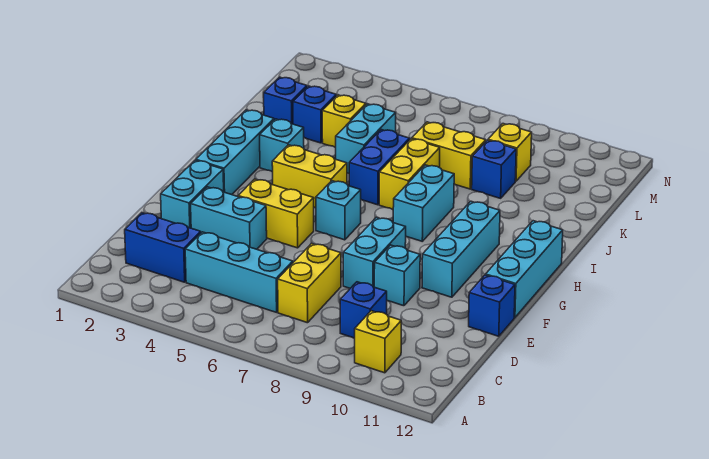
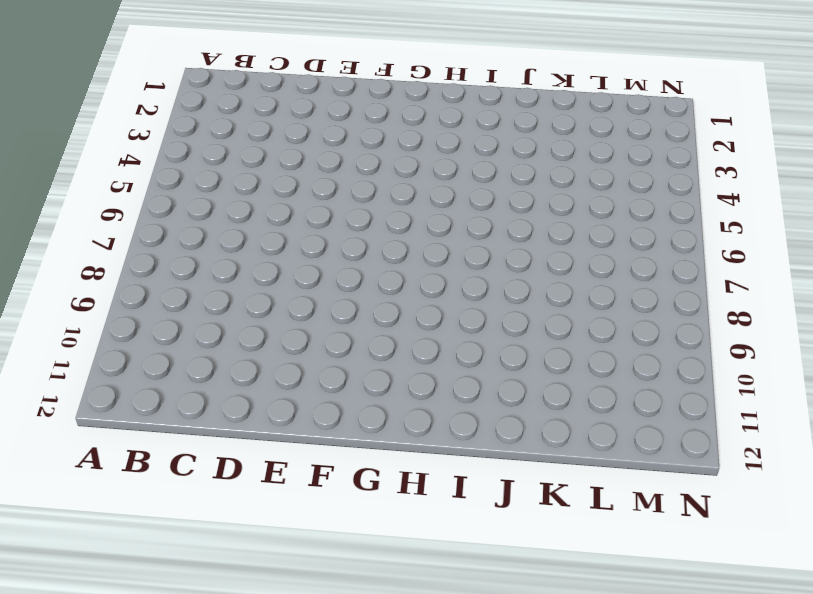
none -> yellow brick B10 level 1
none -> blue brick C2:C3 level 1
none -> cyan brick C4:C6 level 1

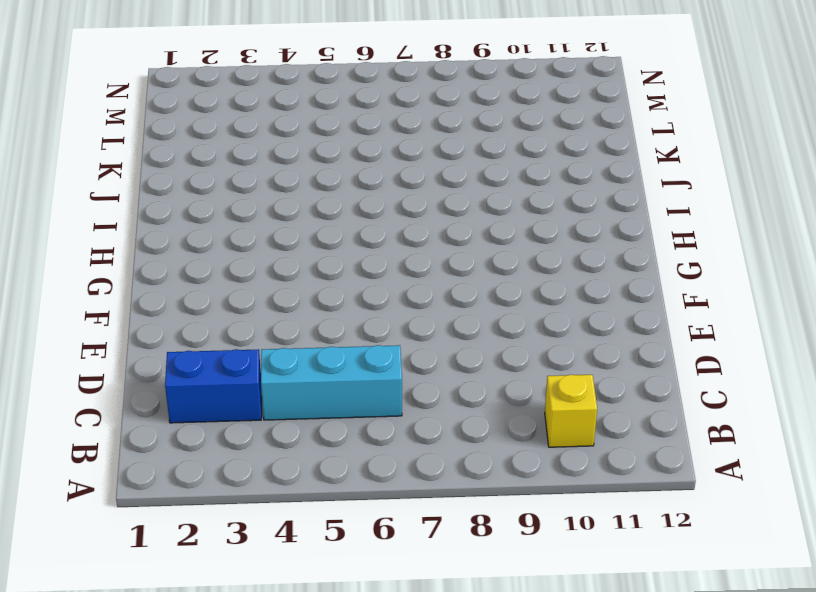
none -> yellow brick C7:D7 level 1
none -> blue brick C9 level 1
none -> cyan brick E2:F2 level 1

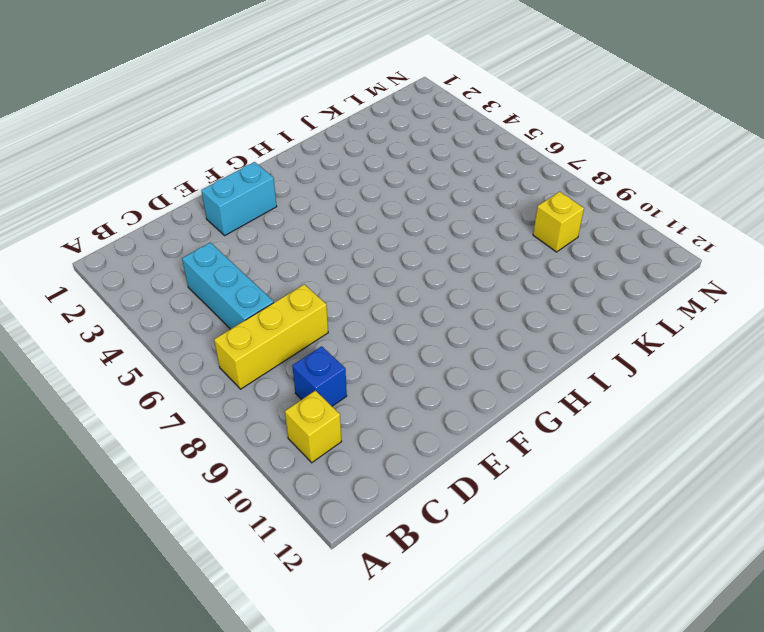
yellow brick B7:D7 level 1 -> yellow brick C7:D7 level 1
none -> blue brick C2:C3 level 1
none -> cyan brick E3:E4 level 1
none -> cyan brick E8:F8 level 1

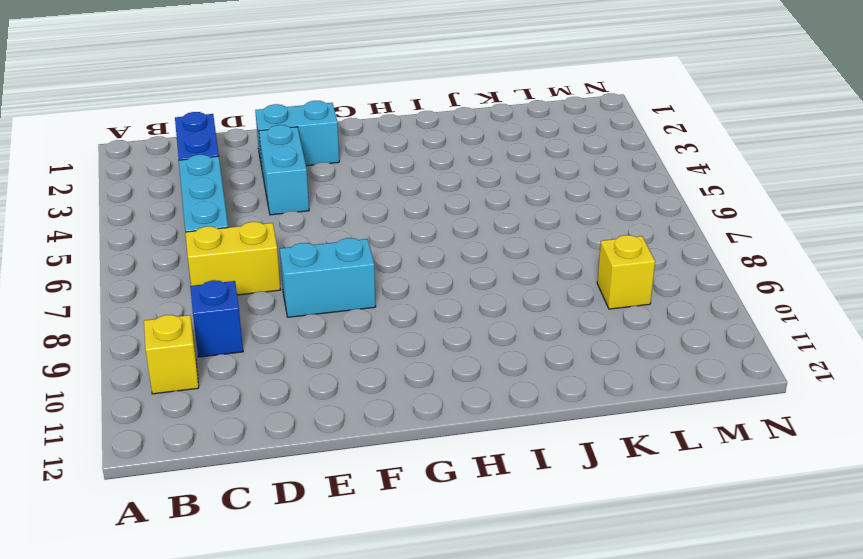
none -> cyan brick E9 level 1
none -> blue brick E12 level 1
none -> yellow brick F4:F5 level 1

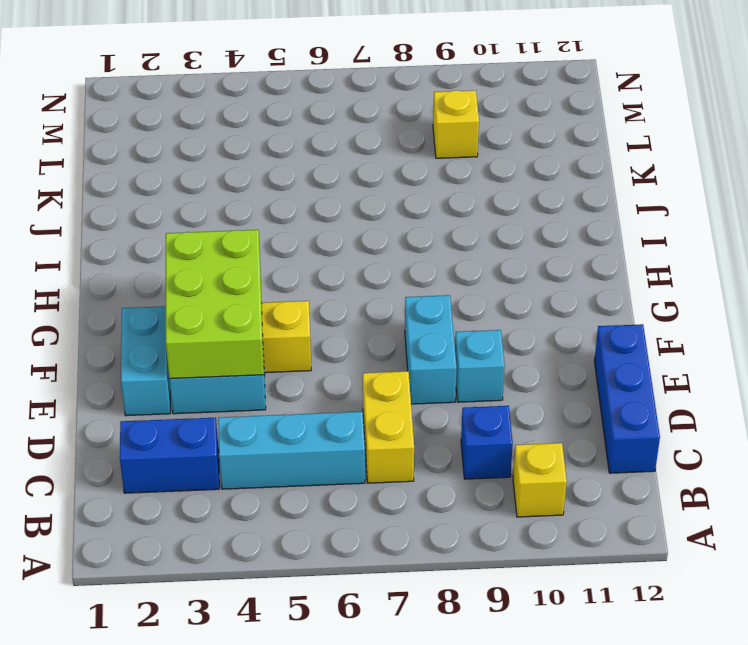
blue brick C12:E12 level 1 -> blue brick E12 level 1
lime brick E3:G4 level 2 -> none
none -> cyan brick F10:H10 level 1
none -> cyan brick F12:H12 level 1
none -> cyan brick G2:I2 level 1

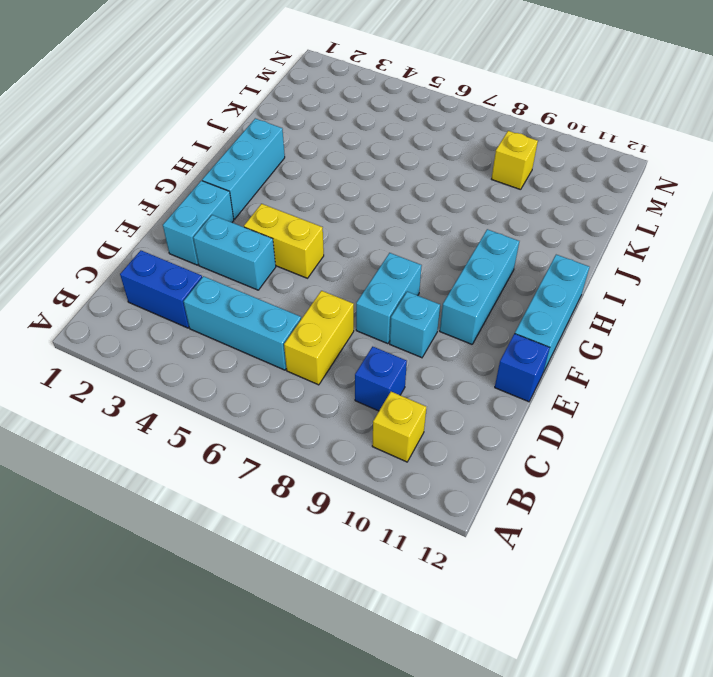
none -> cyan brick G6 level 1
none -> yellow brick H4:H5 level 1
none -> cyan brick H8:I8 level 1

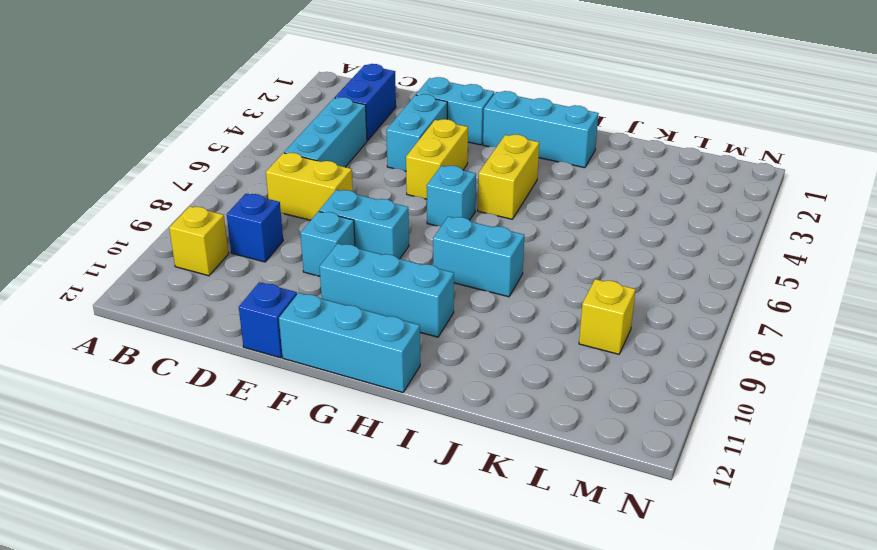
none -> cyan brick I3 level 1
none -> blue brick I6:J6 level 1
none -> yellow brick I7:J7 level 1

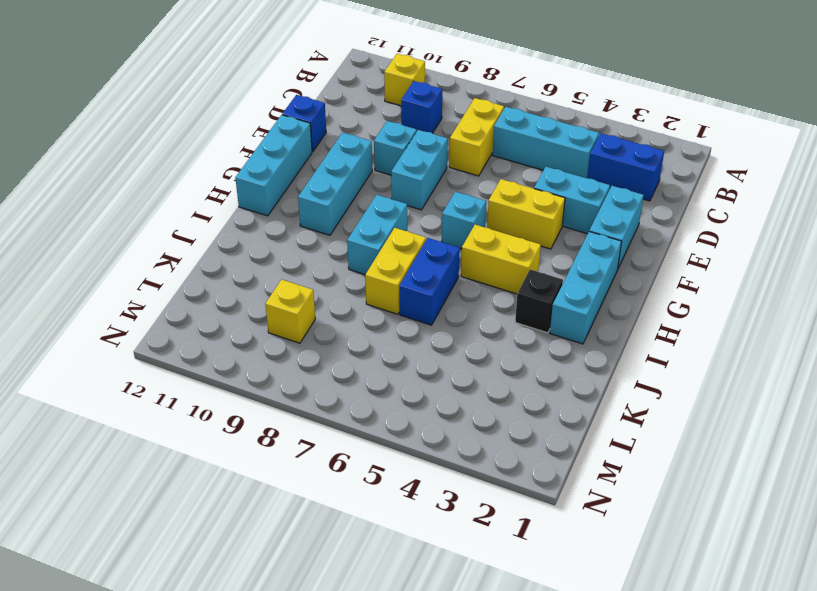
black brick I3 level 1 -> cyan brick I3 level 1
none -> cyan brick J5:K5 level 1
none -> blue brick K2 level 1
none -> blue brick K3 level 1

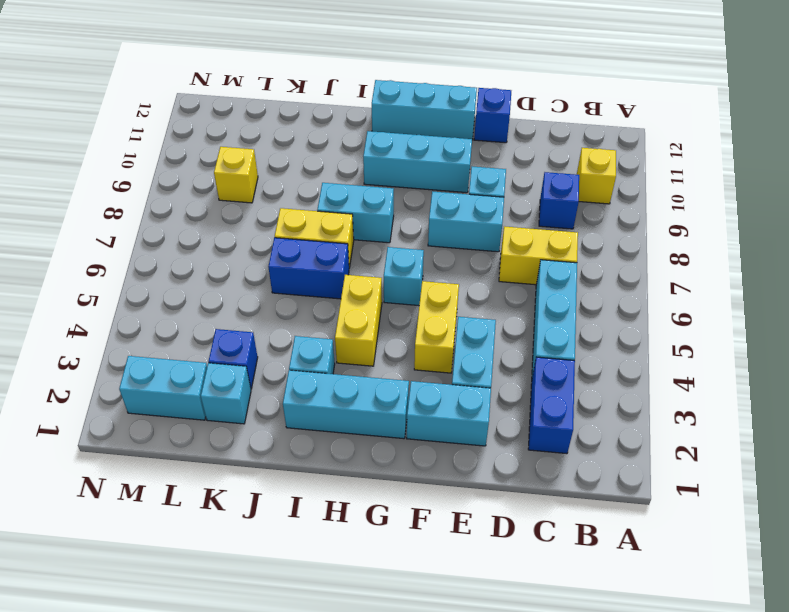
cyan brick K2 level 1 -> blue brick K2 level 1
cyan brick L2:M2 level 1 -> cyan brick J5:K5 level 1
none -> yellow brick K4 level 1
none -> yellow brick K7:K8 level 1
none -> blue brick K9 level 1

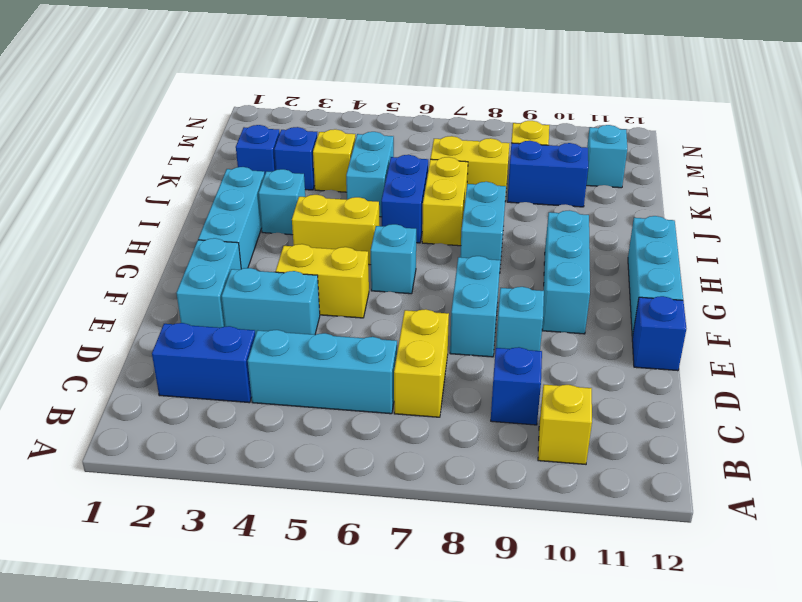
blue brick K9:K10 level 1 -> blue brick K9 level 1
cyan brick L11 level 1 -> none

